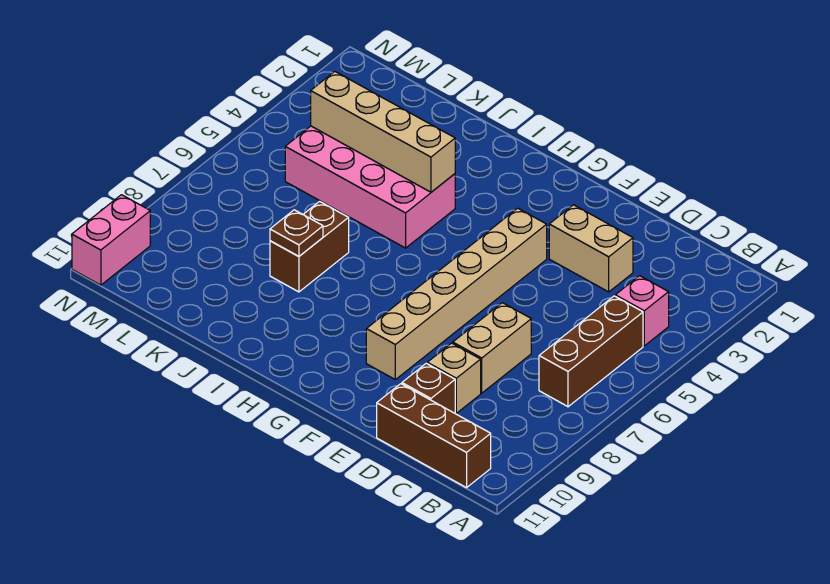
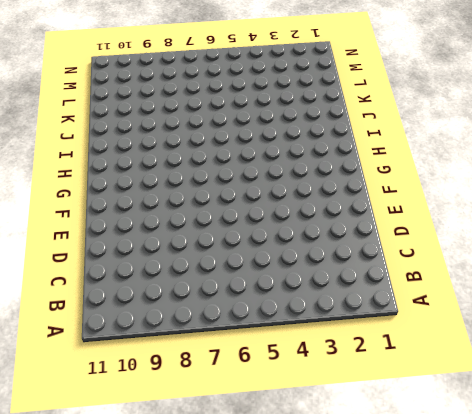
none -> pink brick B4 level 1
none -> brown brick B5:B7 level 1
none -> brown brick B11:D11 level 1

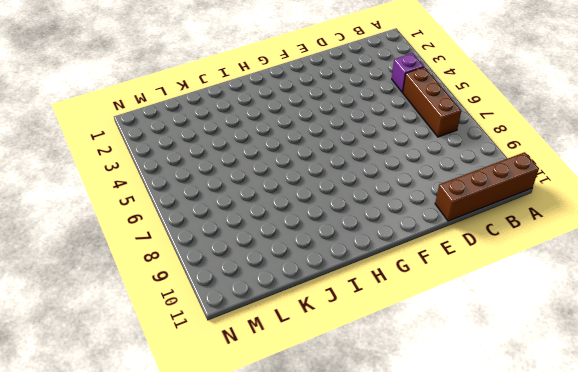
brown brick A11:D11 level 1 -> brown brick B11:D11 level 1
purple brick B4 level 1 -> pink brick B4 level 1
none -> tan brick D3:E3 level 1
none -> tan brick D7:D8 level 1
none -> tan brick D9 level 1

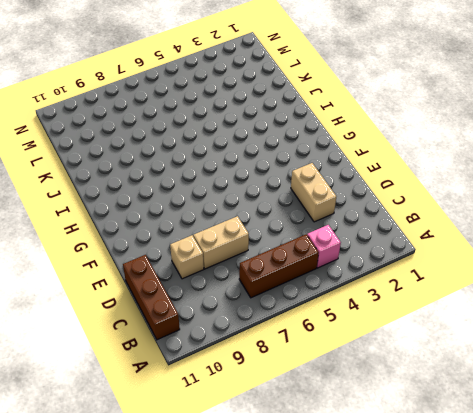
none -> brown brick D10 level 1
none -> tan brick F4:F9 level 1
none -> pink brick I4:L5 level 1

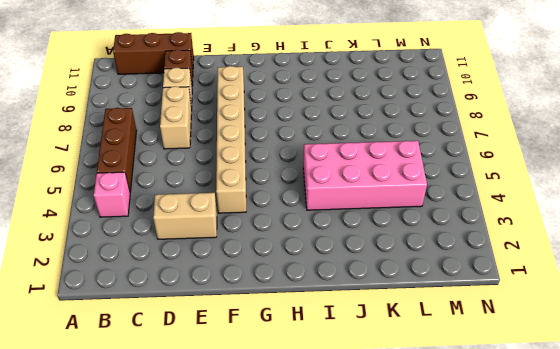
none -> brown brick J7:J8 level 1
none -> pink brick N10:N11 level 1
none -> tan brick I4:L4 level 2

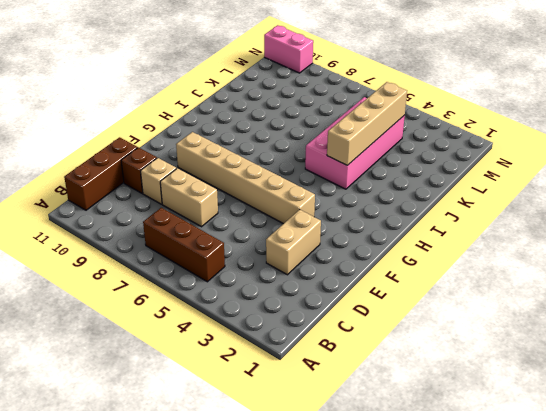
none -> pink brick B4 level 1
none -> brown brick J7:J8 level 1
none -> brown plate J8 level 2

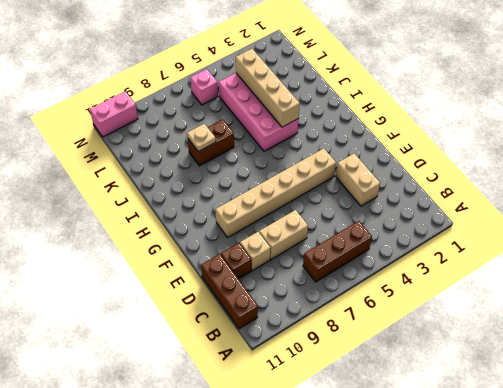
tan plate J8 level 2 -> brown plate J8 level 2
pink brick M6 level 1 -> pink brick B4 level 1

